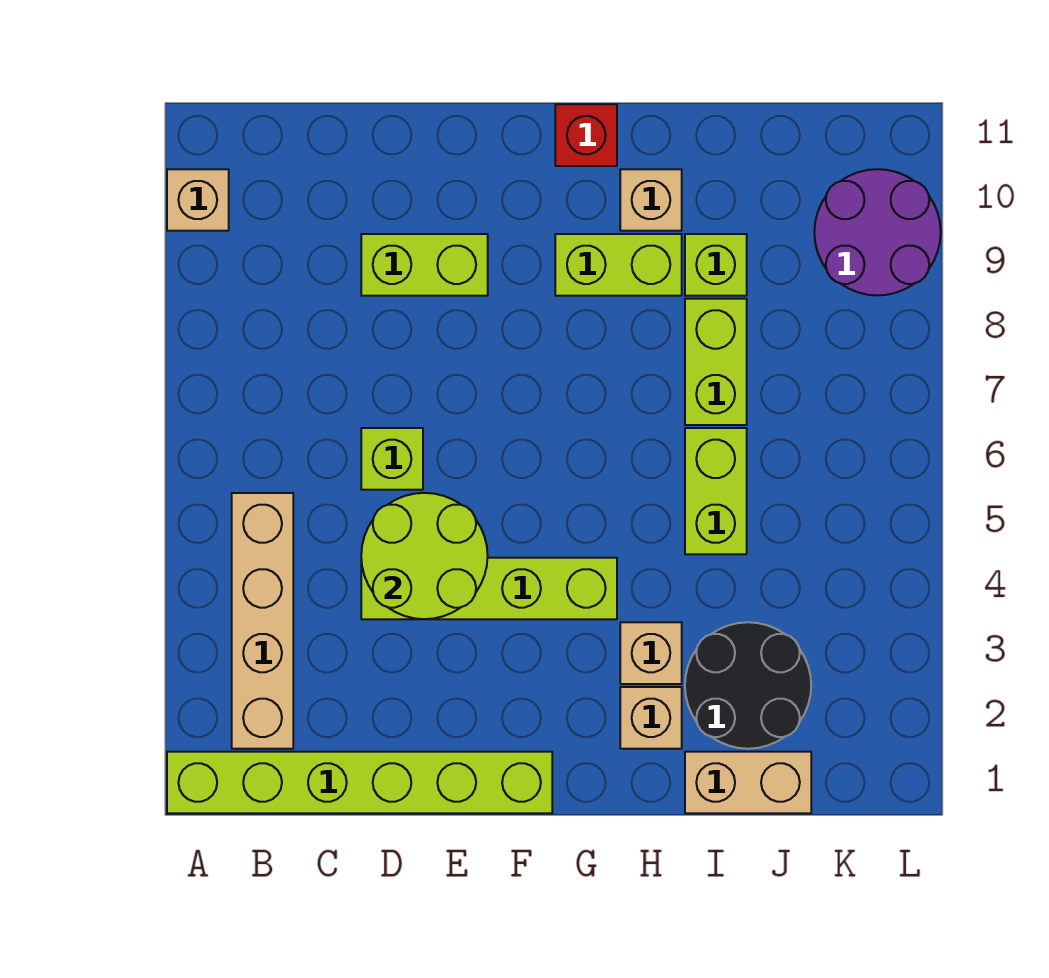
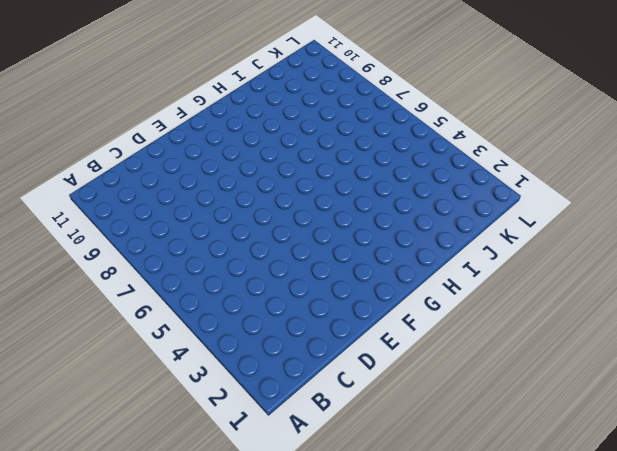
none -> lime brick A1:F1 level 1
none -> tan brick A10 level 1
none -> tan brick B2:B5 level 1

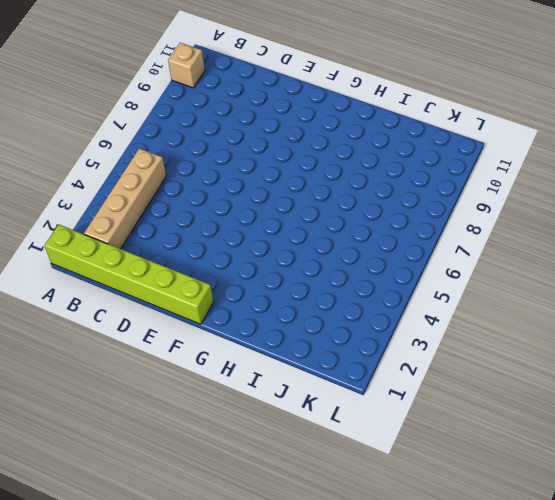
none -> lime brick D4:G4 level 1
none -> lime brick D6 level 1
none -> lime brick D9:E9 level 1

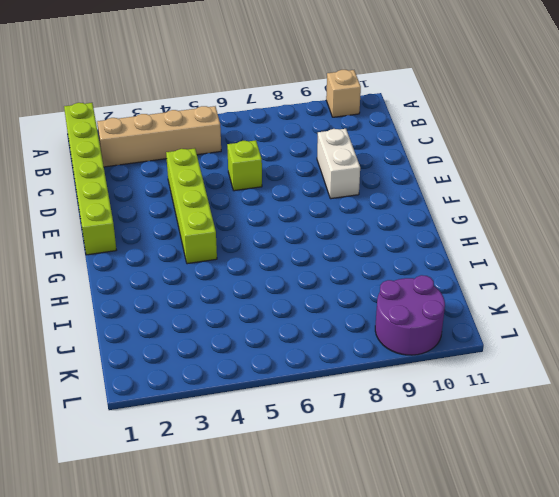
white brick D9:E9 level 1 -> lime brick D9:E9 level 1
none -> lime brick G9:H9 level 1
none -> red brick G11 level 1
none -> tan brick H2 level 1

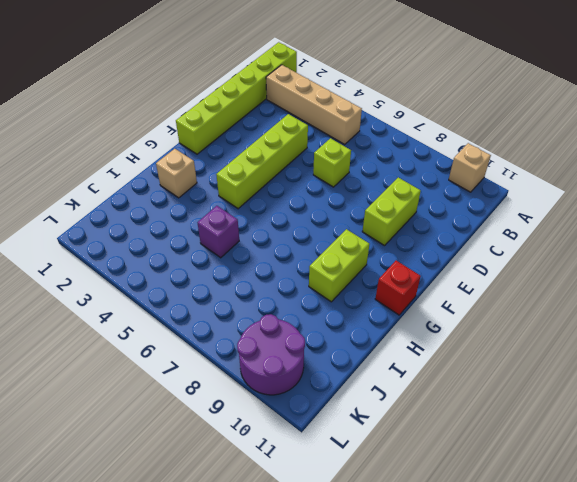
purple brick I5 level 1 -> lime brick I5:I6 level 1
none -> tan brick H3 level 1
none -> tan brick H10 level 1
none -> tan brick I1:J1 level 1

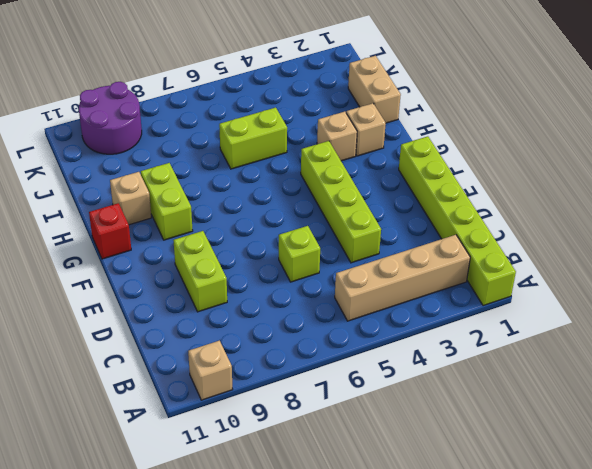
none -> black round brick I2:J3 level 1
none -> lime brick I7:I8 level 1
none -> lime brick I9 level 1

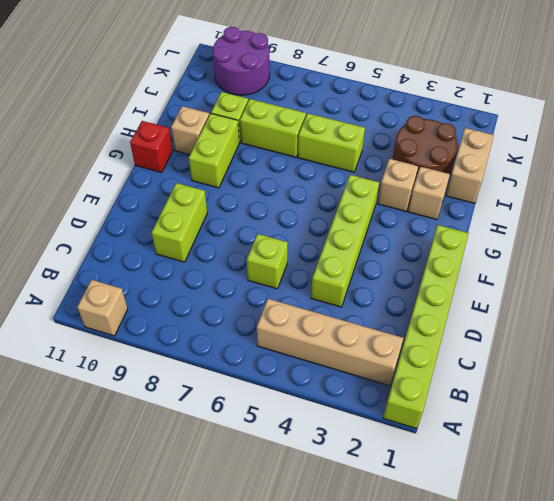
brown round brick I2:J3 level 1 -> black round brick I2:J3 level 1
none -> lime round brick D4:E5 level 2

